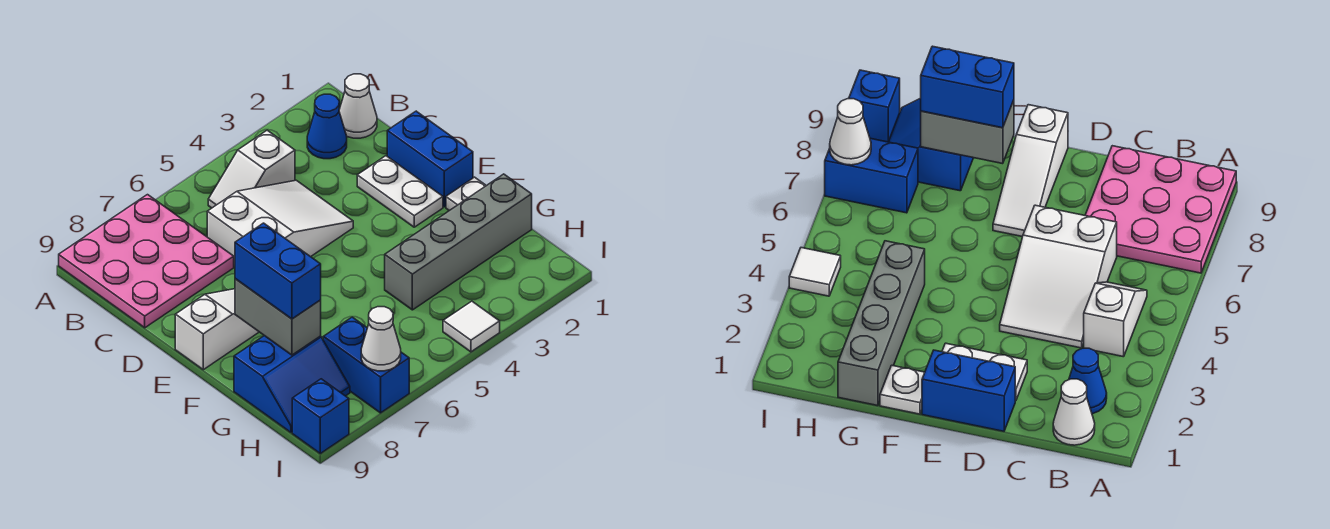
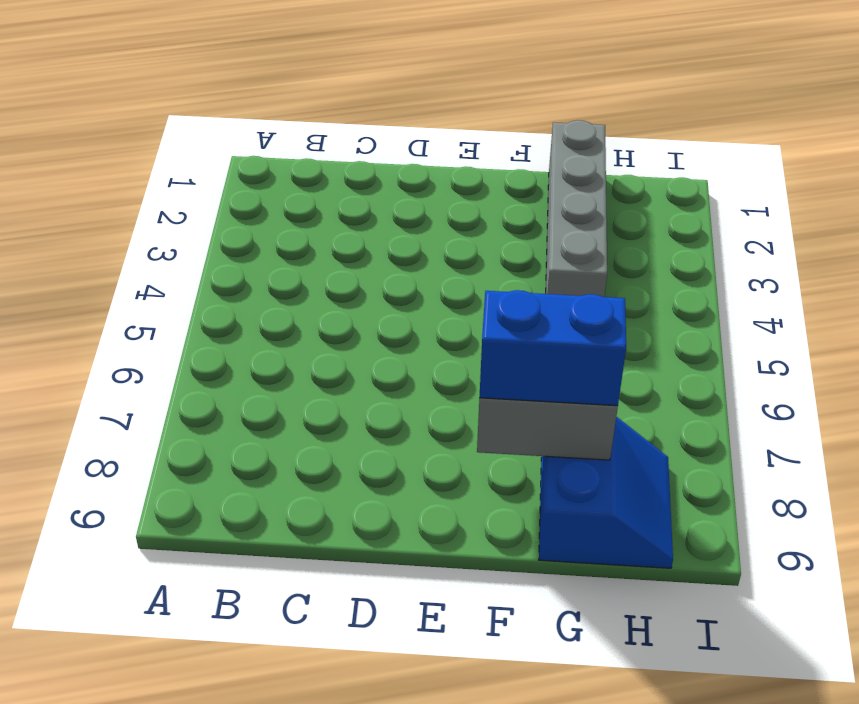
none -> pink plate A7:C9 level 1
none -> white cone B1 level 1
none -> blue cone B2 level 1

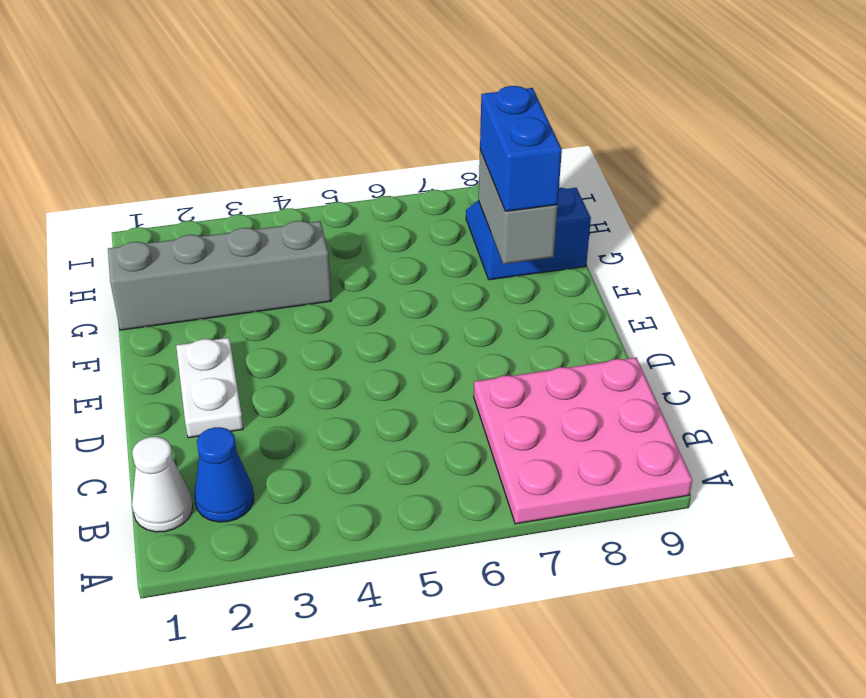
none -> white slope B4:B5 level 1 top 4
none -> white slope C4:D6 level 1 top 6
none -> blue brick D1:E1 level 1

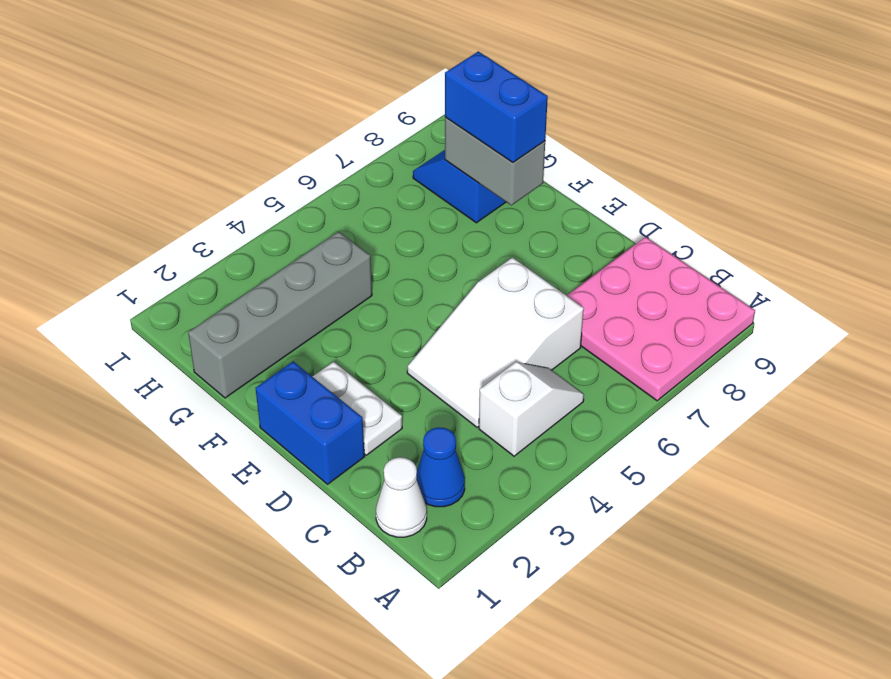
none -> white slope E7:E9 level 1 top 9
none -> white plate F1 level 1
none -> blue brick H7:I7 level 1

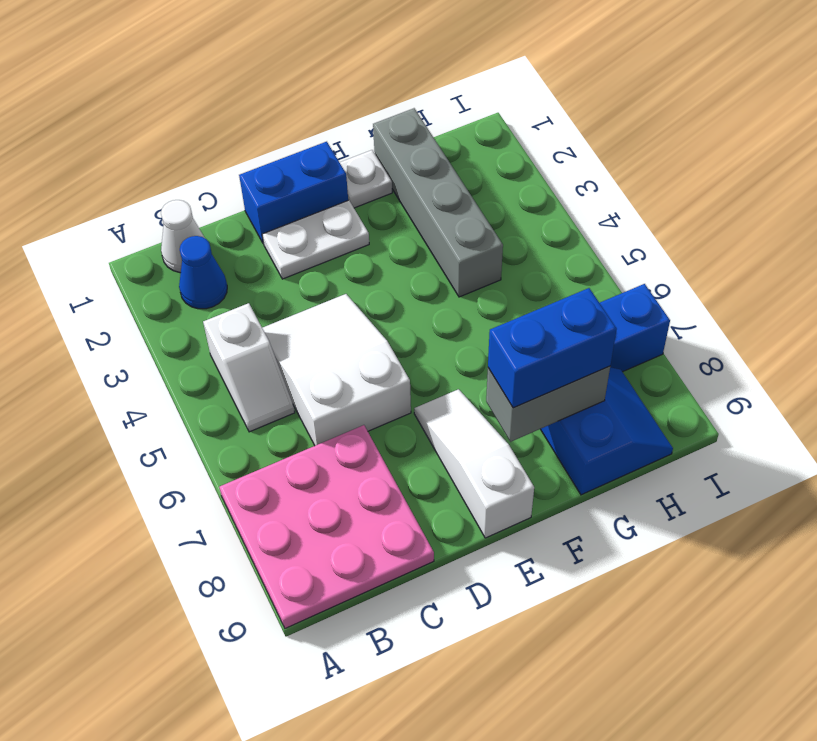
none -> white tile I4 level 1
none -> blue brick I9 level 1
none -> white cone I7 level 2

